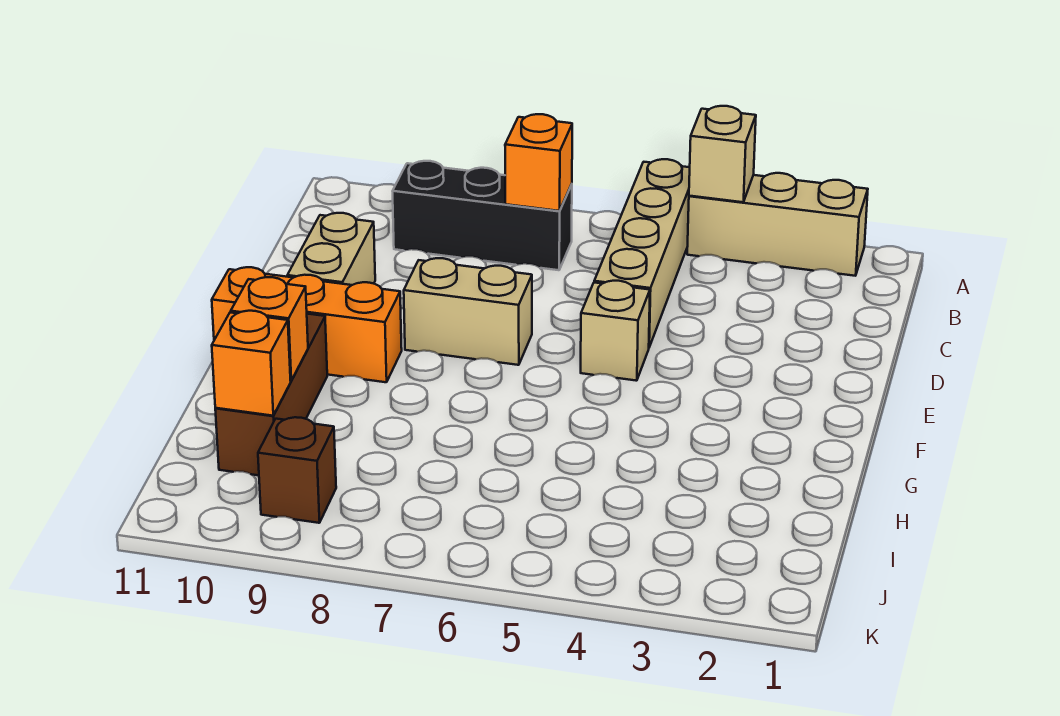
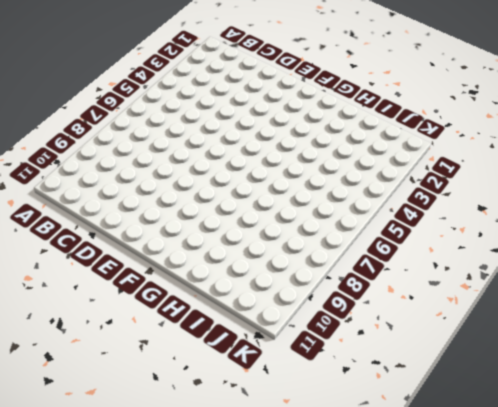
none -> tan brick A2:A4 level 1
none -> tan brick A5:D5 level 1
none -> black brick B7:B9 level 1

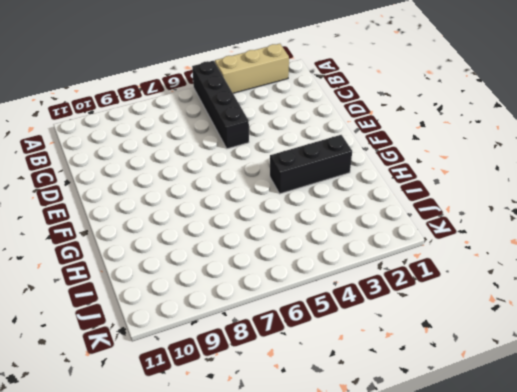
black brick A5:D5 level 1 -> tan brick A5:D5 level 1
black brick G2:G4 level 1 -> black brick B7:B9 level 1
none -> tan brick D10:E10 level 1
none -> tan brick E5 level 1
none -> tan brick E7:E8 level 1

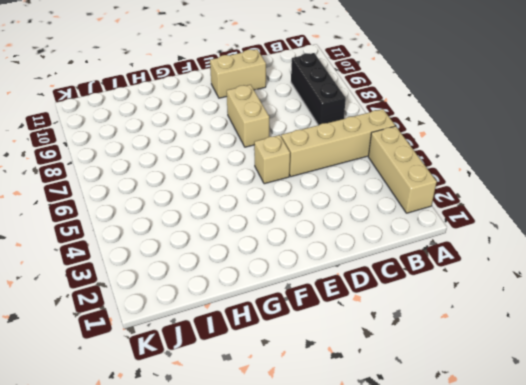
none -> orange brick F9:F11 level 1
none -> brown brick G10:I10 level 1
none -> brown brick J9 level 1

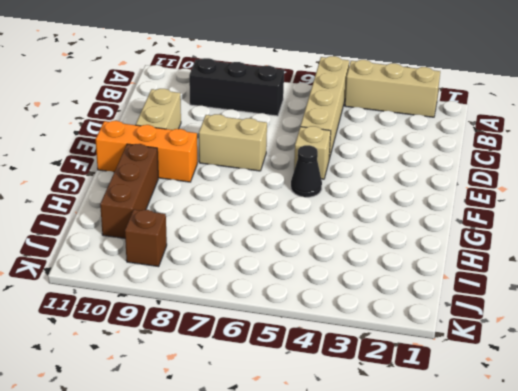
black cone F5 level 1 -> none
none -> tan brick A4 level 2
none -> orange brick B7 level 2
none -> orange brick H10 level 2

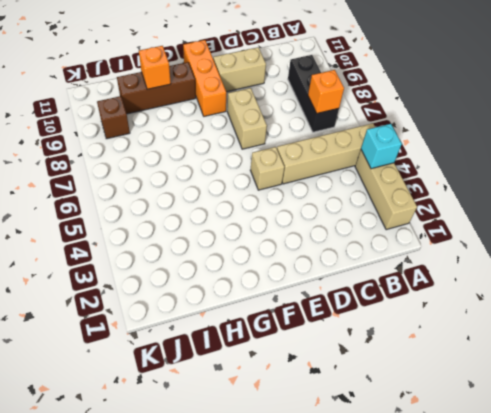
cyan brick A4 level 2 -> tan brick A4 level 2
none -> orange brick I10 level 2

